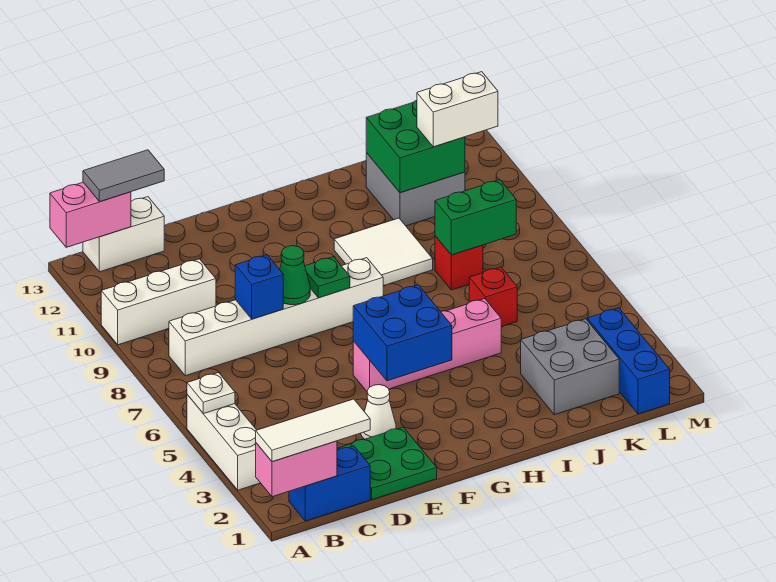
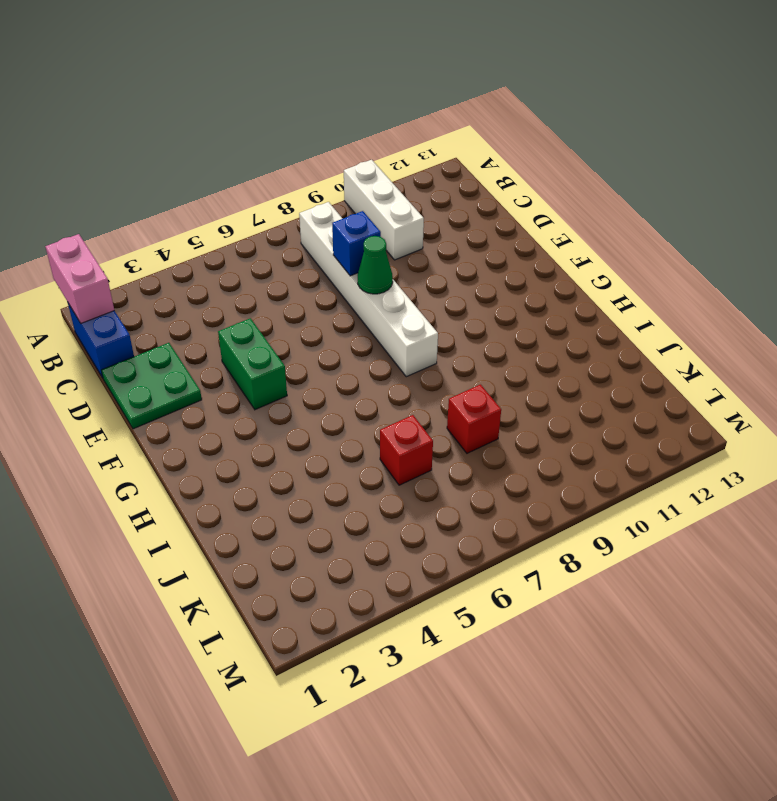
green brick E4:F4 level 1 -> green brick J8:K8 level 2
none -> white brick A3:A5 level 1
none -> white brick B13:C13 level 1
none -> white cone E3 level 1

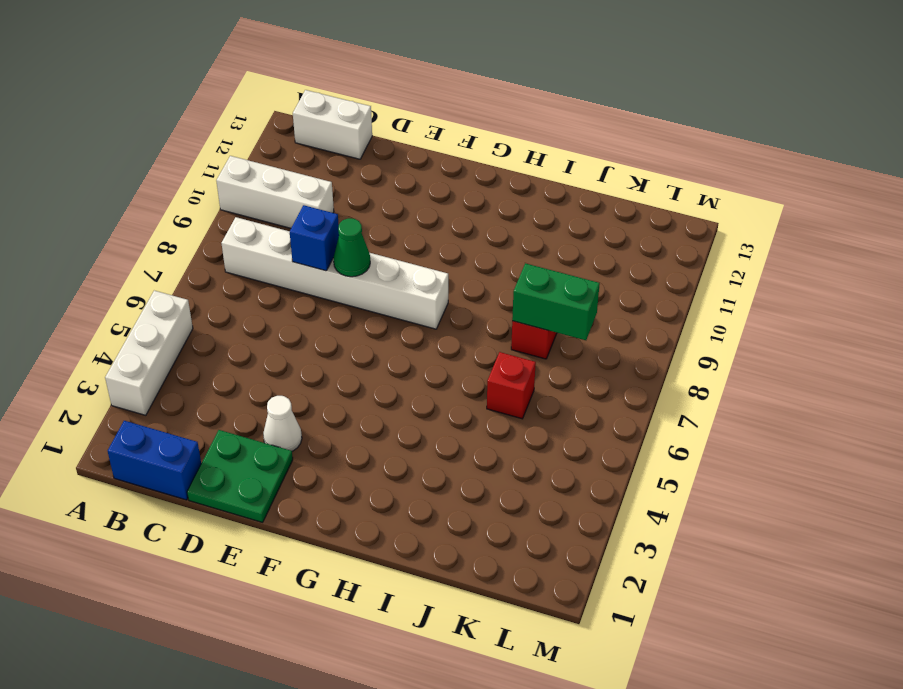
none -> pink brick F5:I5 level 1
none -> white tile H9:I10 level 1
none -> grey brick J2:K3 level 1

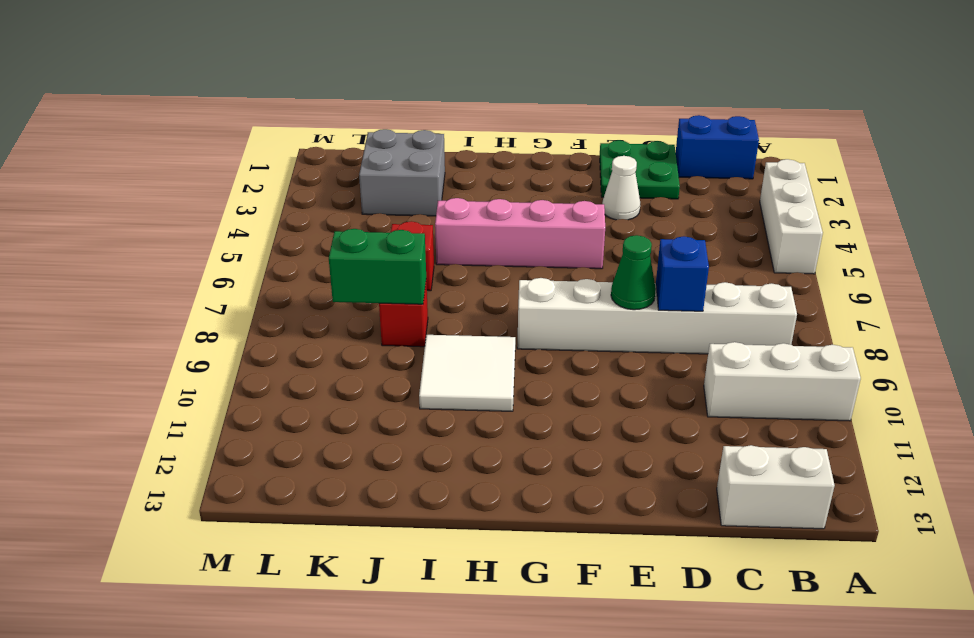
none -> grey brick J11:K12 level 1
none -> blue brick L1:L3 level 1
none -> pink brick A1:B1 level 2

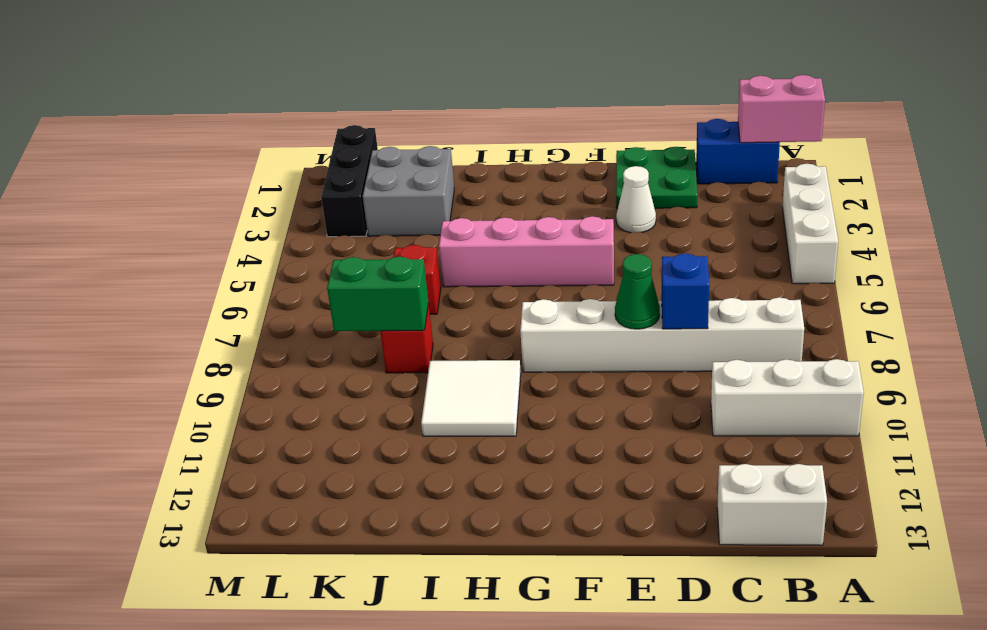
black brick L1:L3 level 1 -> blue brick L1:L3 level 1
none -> grey brick J11:K12 level 1
none -> white plate A5 level 2
none -> pink brick A13:B13 level 2

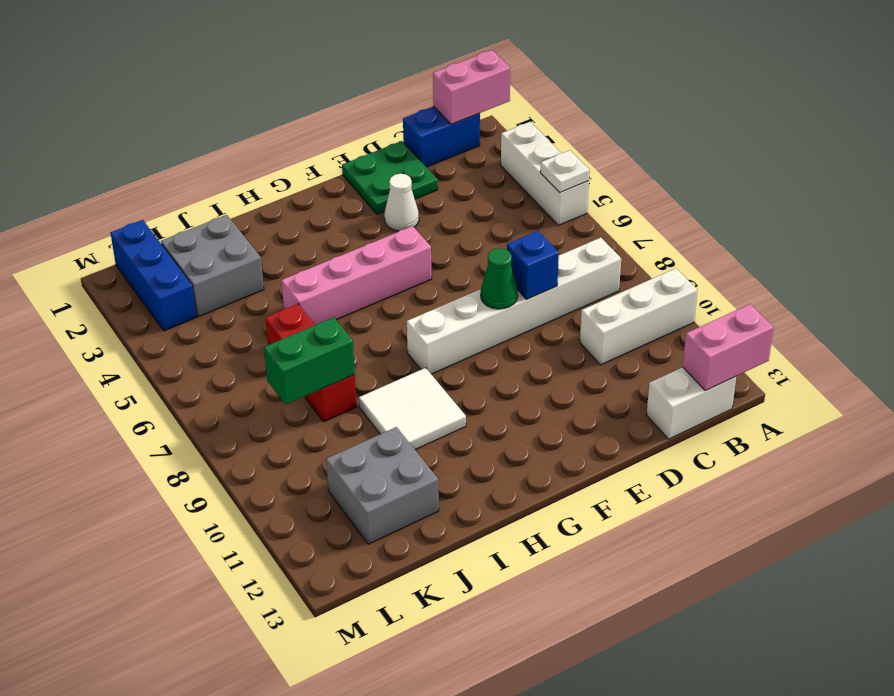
none -> blue brick F4:G5 level 2
none -> green plate F8 level 2
none -> green brick J11:K12 level 2

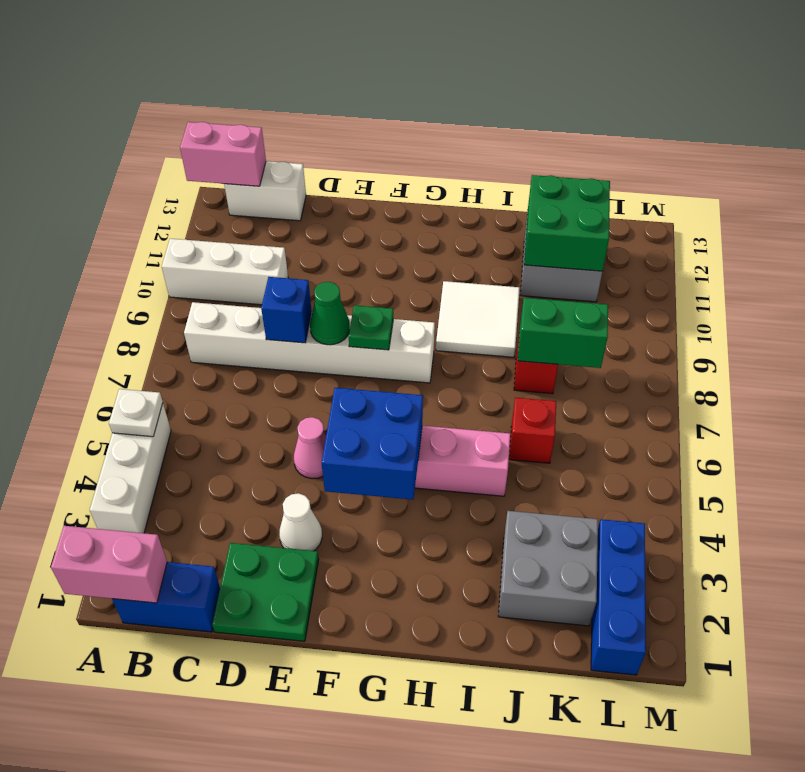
pink cone E5 level 1 -> none
none -> white tile A1:C1 level 3
none -> grey tile B13:C13 level 3
none -> white brick K11:L11 level 3

